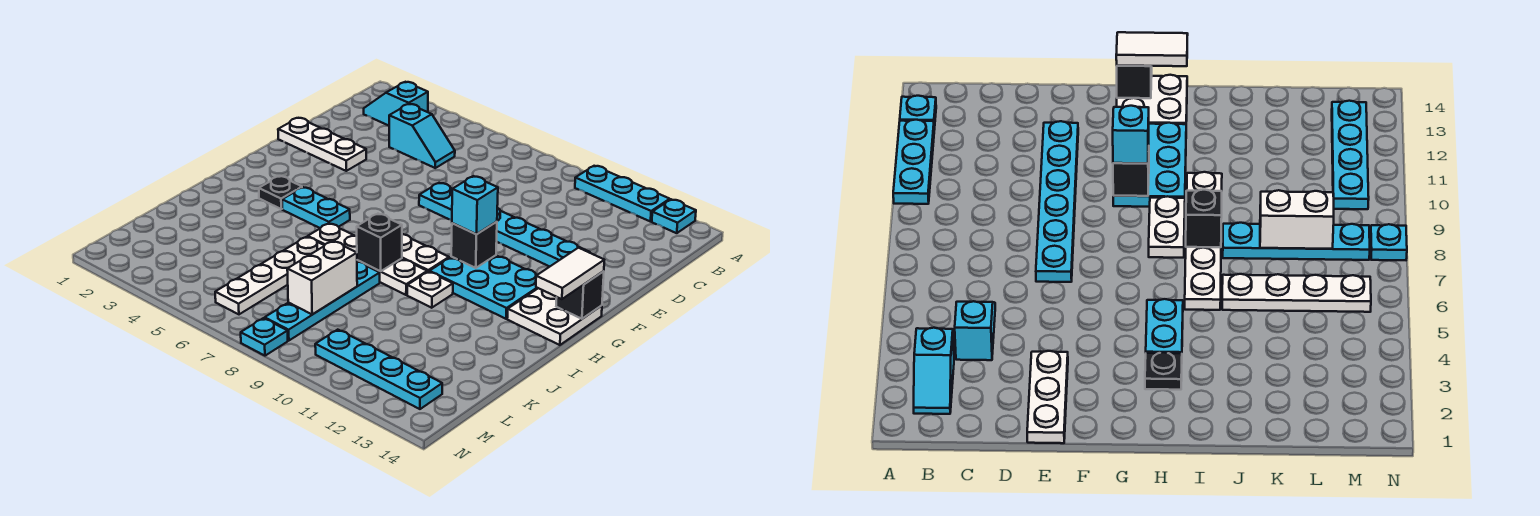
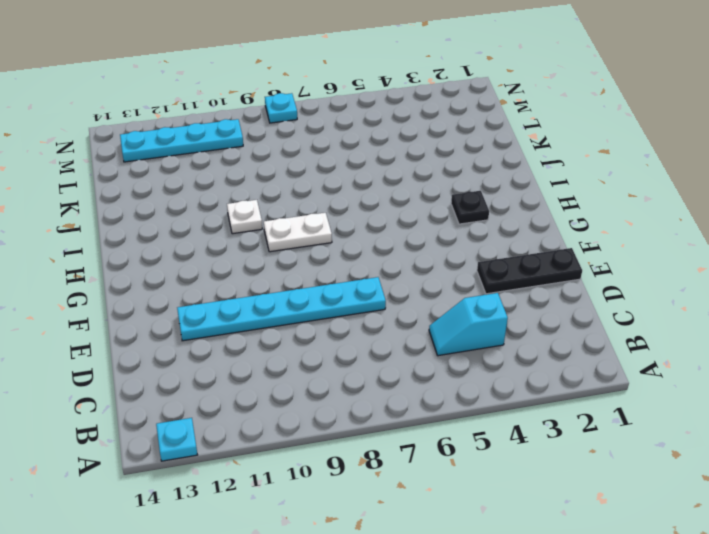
black plate E1:E3 level 1 -> white plate E1:E3 level 1
none -> cyan plate A10:A12 level 1
none -> cyan slope B2:B3 level 1 top 3
none -> cyan plate G10:H12 level 1

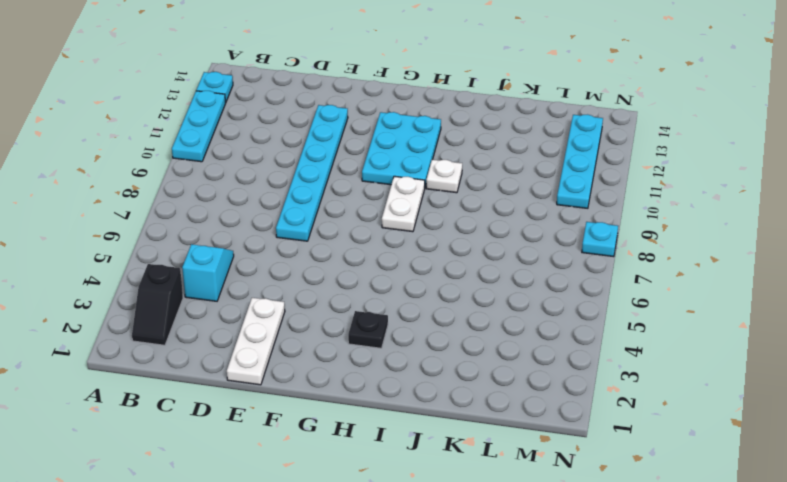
black slope B2:B3 level 1 top 3 -> cyan slope B2:B3 level 1 top 3
none -> white plate G13:H14 level 1
none -> cyan plate H4:H5 level 1
none -> white plate I6:I9 level 1

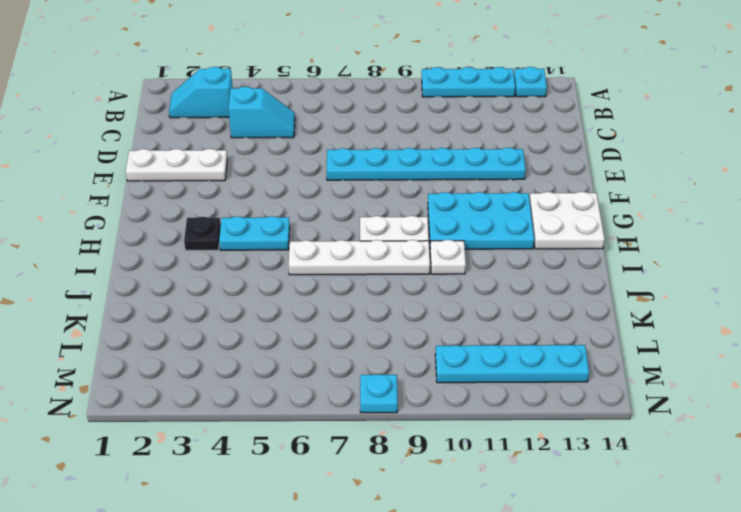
none -> white plate J6:M6 level 1
none -> cyan plate J8:M8 level 1
none -> black brick G10 level 2

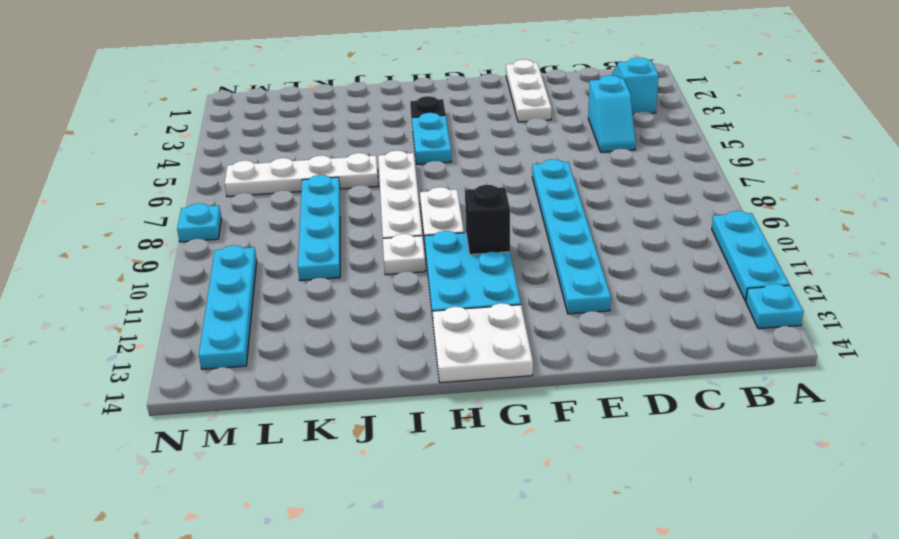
cyan plate K7:K10 level 1 -> cyan plate J8:M8 level 1
none -> black brick G14 level 2
none -> black brick I8 level 2
none -> white brick K8:L8 level 2

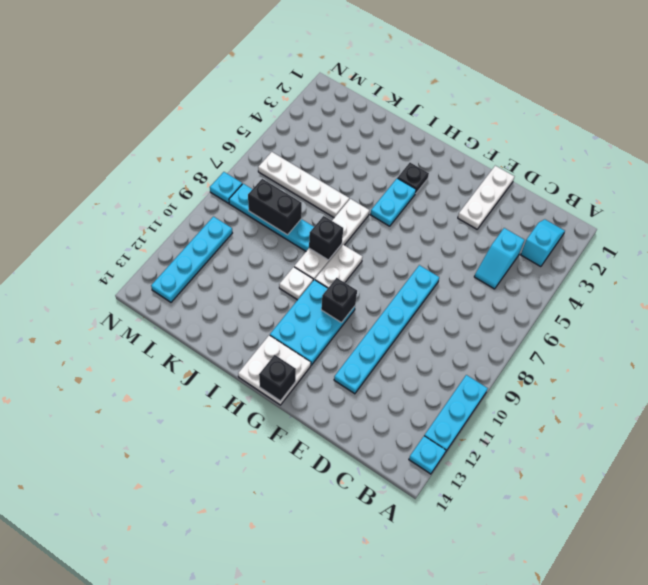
black brick K8:L8 level 2 -> white brick K8:L8 level 2
none -> cyan brick G10 level 3
none -> white tile G14:H14 level 3

